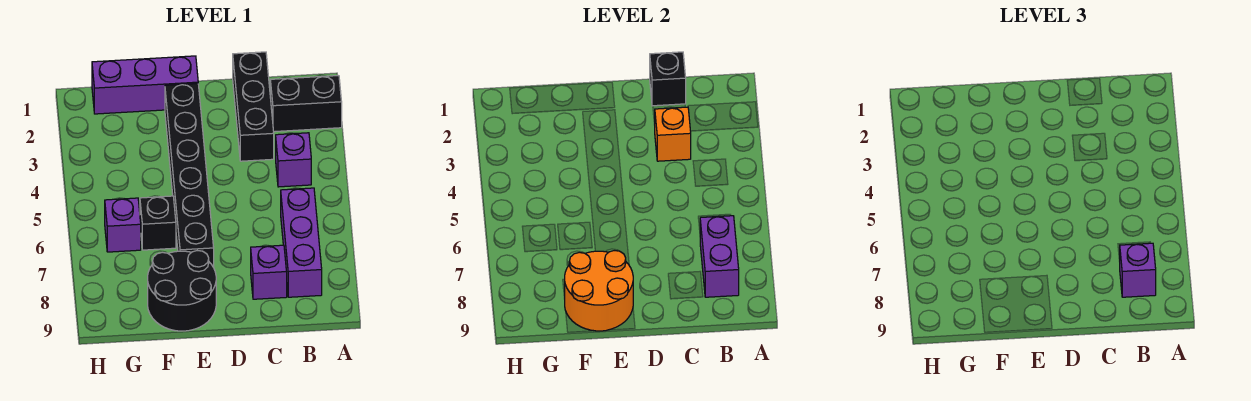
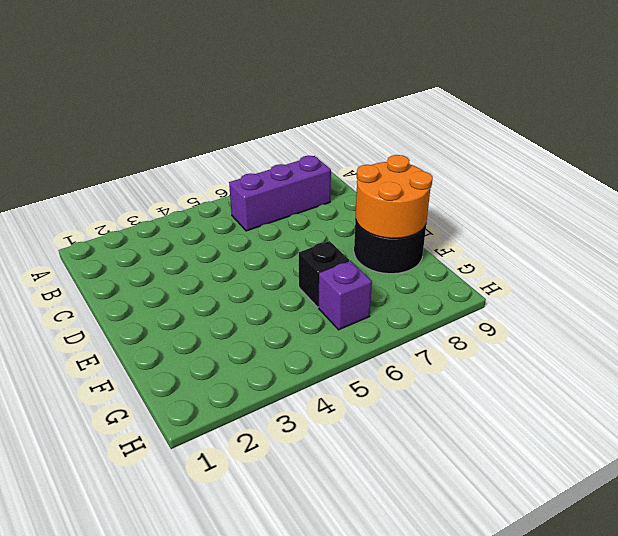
none -> black brick A2:B2 level 1
none -> purple brick B4 level 1
none -> black brick C1:C3 level 1

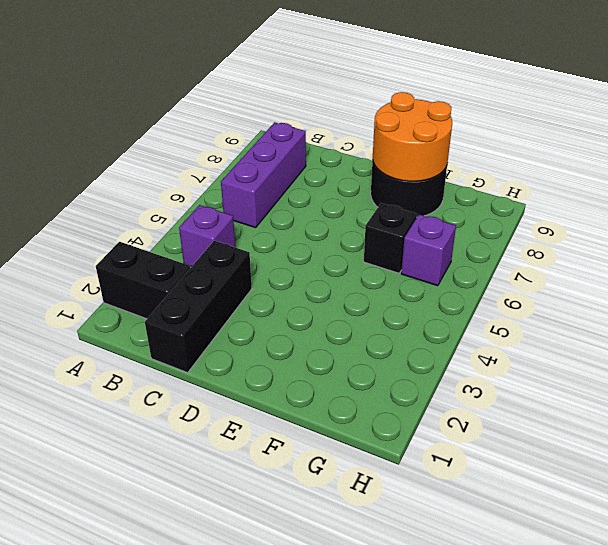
none -> purple brick C8 level 1
none -> purple brick E1:G1 level 1
none -> black brick E2:E7 level 1

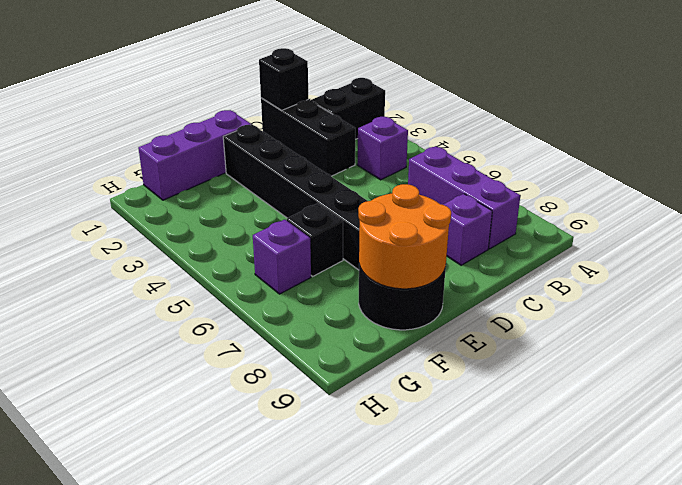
none -> purple brick B7:B8 level 2
none -> orange brick C3 level 2
none -> purple brick B8 level 3

